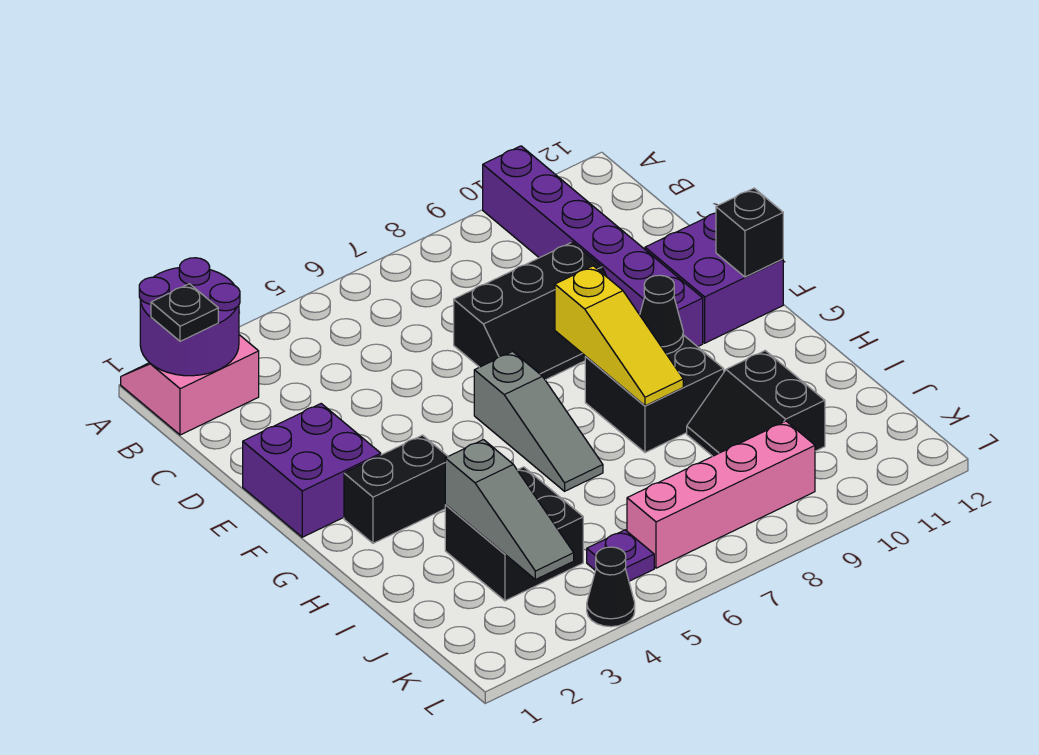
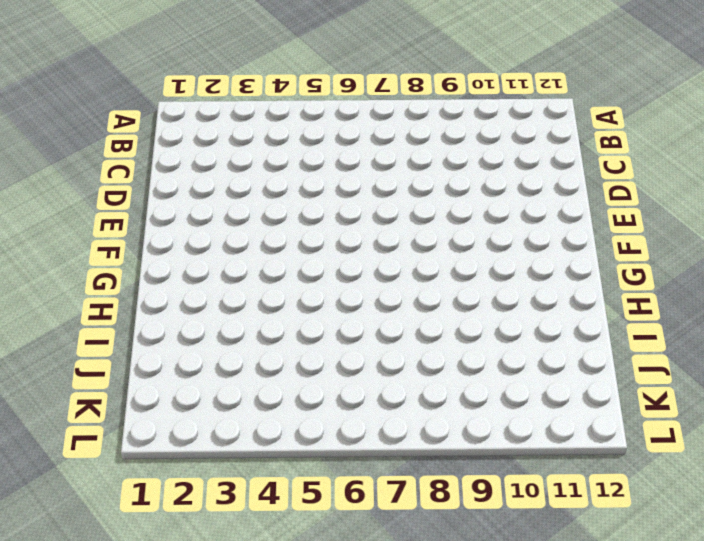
none -> pink slope A1:B2 level 1 top B
none -> purple brick A10:F10 level 1
none -> black slope D7:E9 level 1 top D

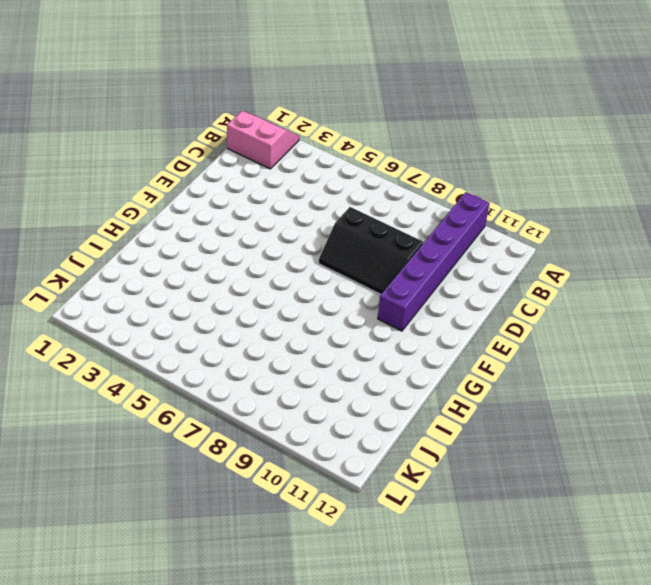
none -> purple brick E1:F2 level 1
none -> purple brick E11:F12 level 1
none -> grey slope F6:H6 level 1 top F

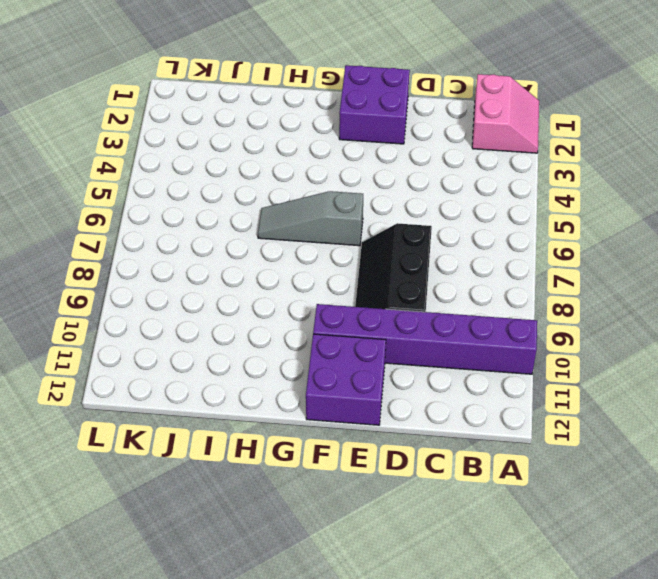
none -> black brick G2:G3 level 1
none -> black brick G8:H9 level 1
none -> black brick I3:J4 level 1

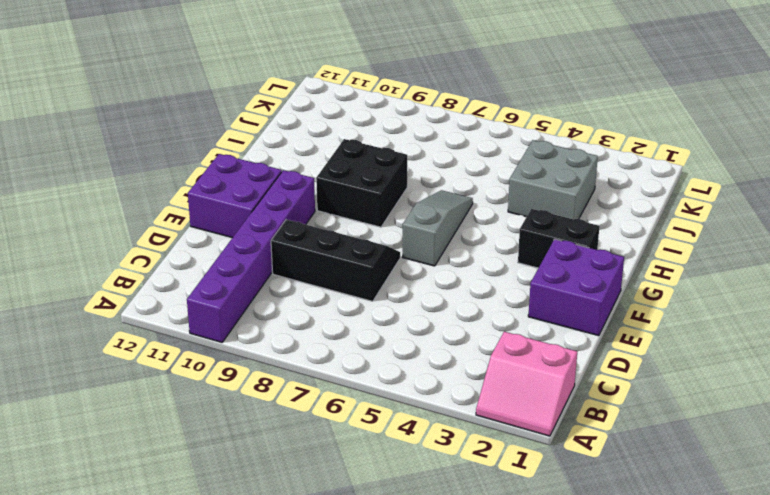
grey brick I3:J4 level 1 -> black brick I3:J4 level 1
none -> black slope I9:J10 level 1 top 10
none -> purple plate K5 level 1
none -> pink brick K6:K9 level 1

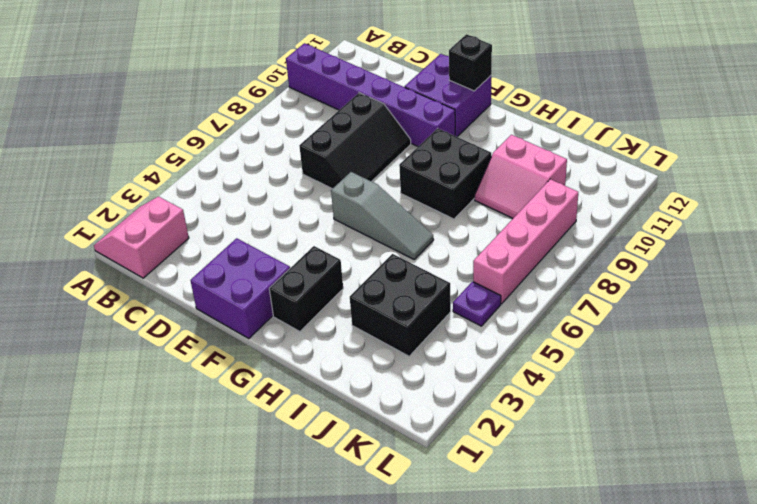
pink slope I9:J10 level 1 top 10 -> black slope I9:J10 level 1 top 10
none -> black cone L4 level 1
none -> purple round brick A1:B2 level 2
none -> yellow slope F8:H8 level 2 top F

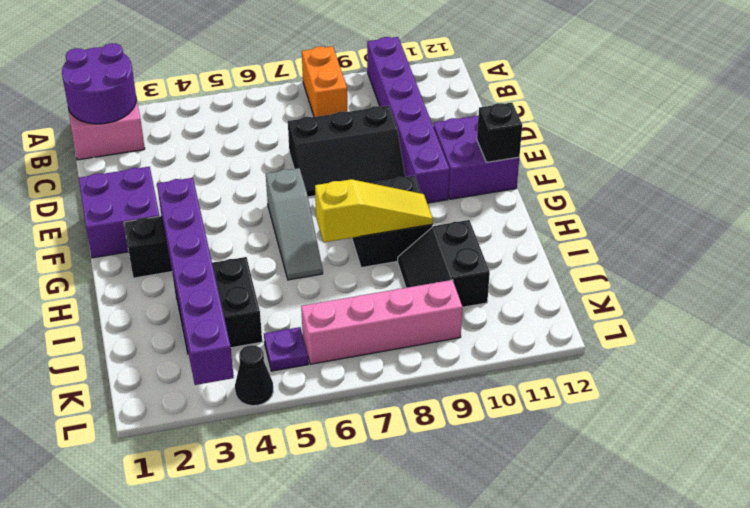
orange brick A8:B8 level 1 -> none
purple brick G3:L3 level 2 -> grey slope I3:K3 level 2 top I
yellow slope H7:H9 level 2 top 7 -> yellow slope F8:H8 level 2 top F
none -> black cone G9 level 2
none -> black plate B1 level 3

